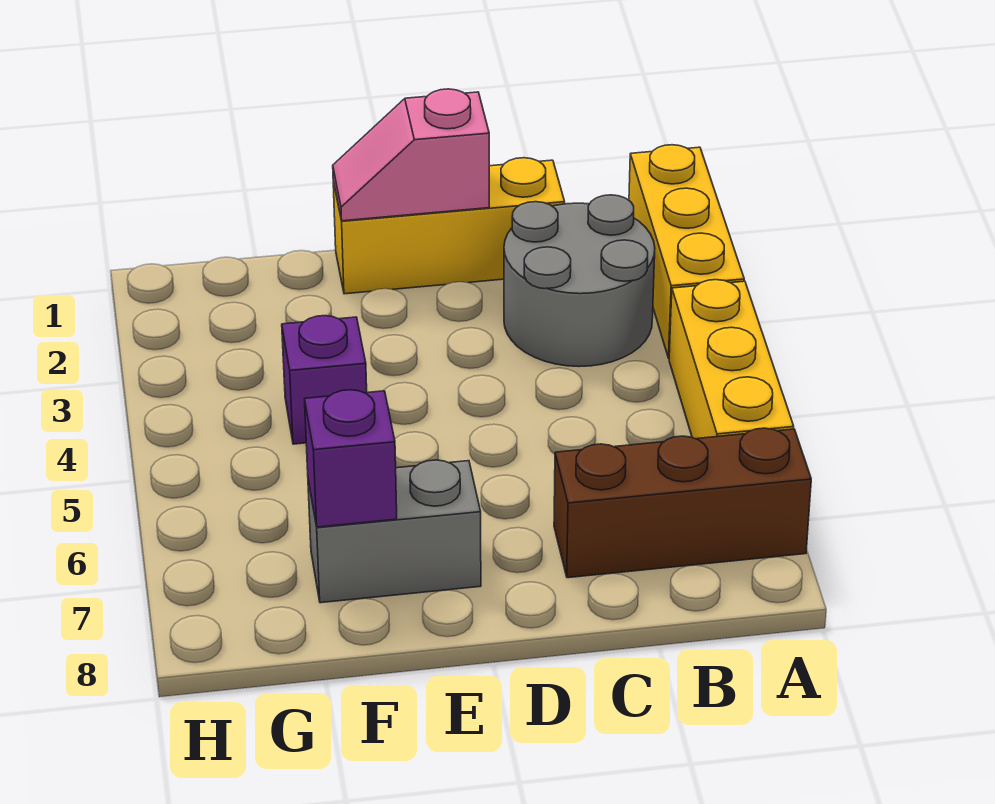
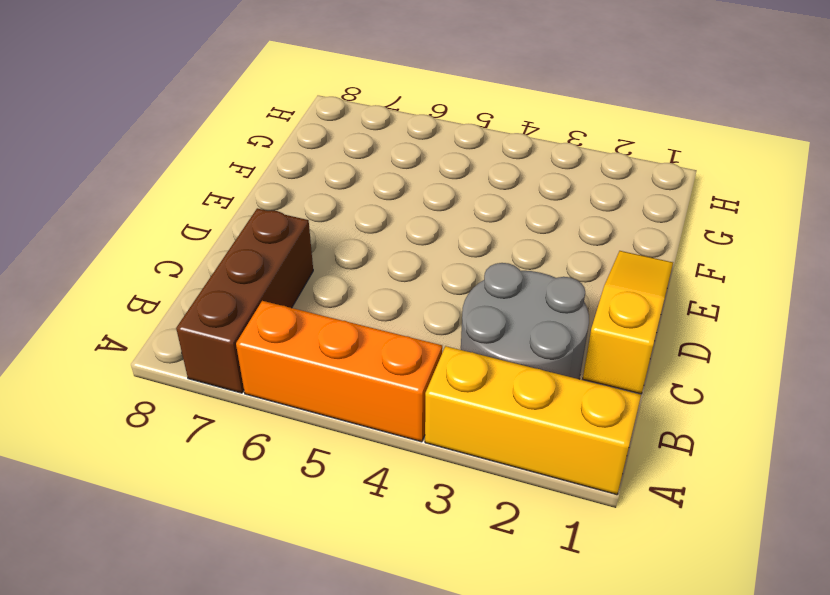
orange brick A4:A6 level 1 -> yellow brick A4:A6 level 1
yellow slope C1:E1 level 1 top C -> yellow brick C1:E1 level 1
none -> grey brick E7:F7 level 1
none -> purple brick F4 level 1

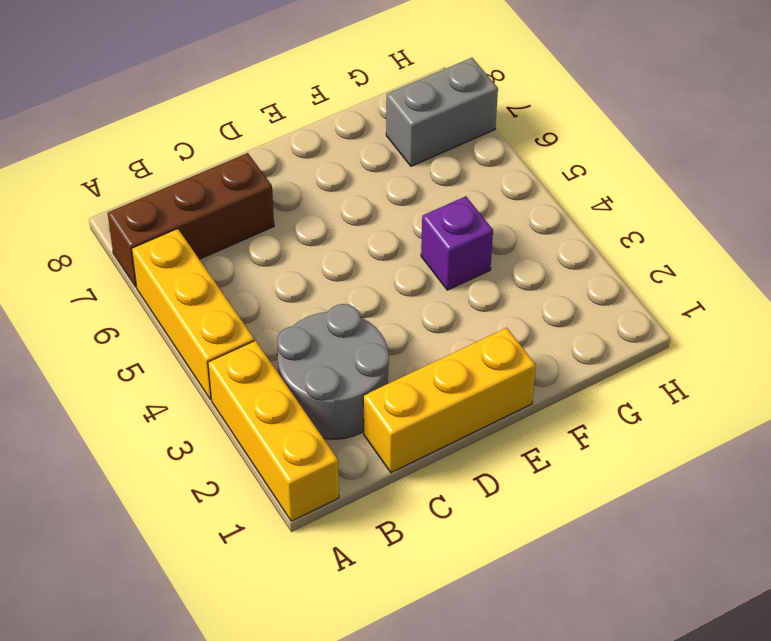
grey brick G7:H7 level 1 -> grey brick E7:F7 level 1
none -> pink slope D1:E1 level 2 top D
none -> purple brick F7 level 2

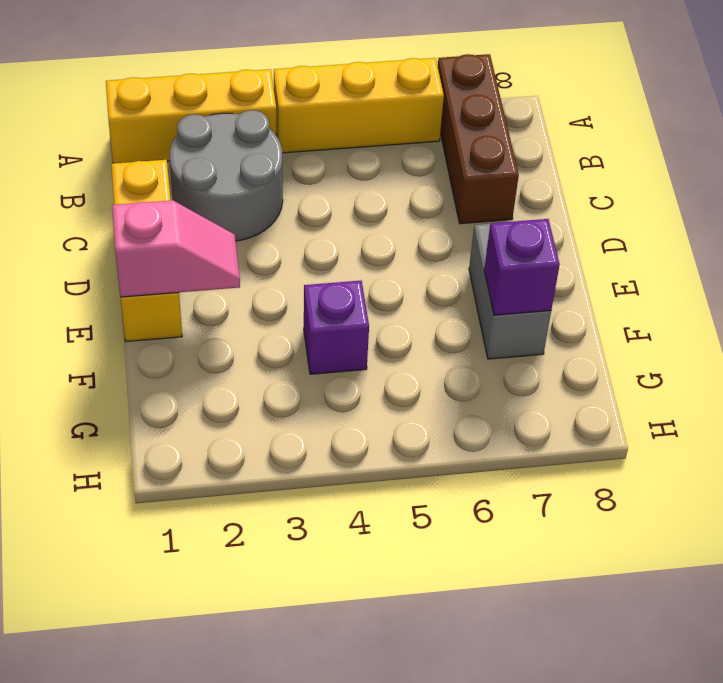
pink slope E1:E2 level 2 top 1 -> pink slope D1:E1 level 2 top D

